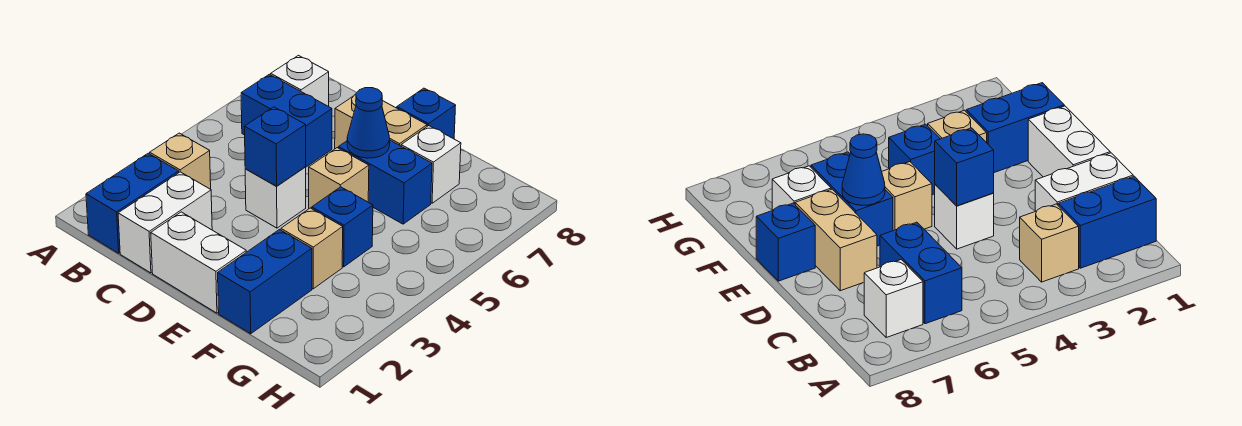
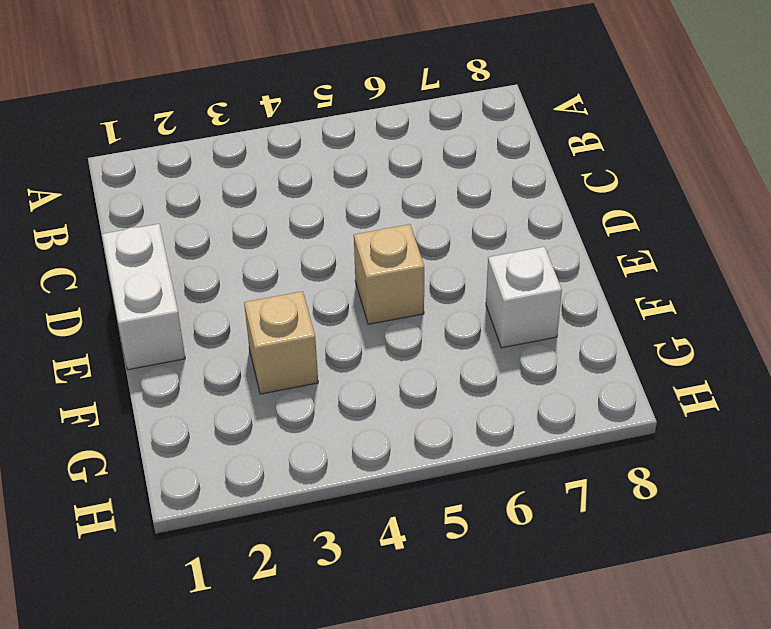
none -> blue brick B1:B2 level 1
none -> tan brick B3 level 1
none -> blue brick B6:C6 level 1

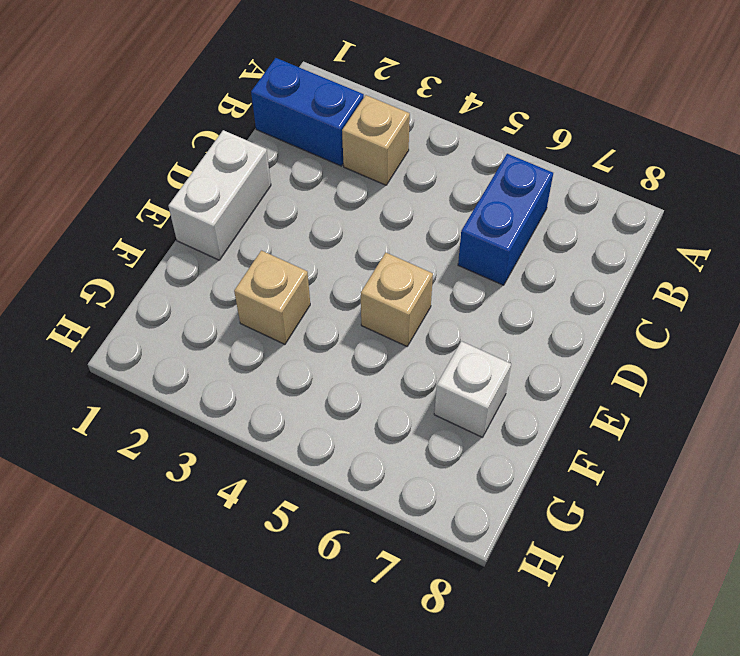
none -> white brick B7 level 1
none -> white brick C1:C2 level 1
none -> white brick D4 level 1

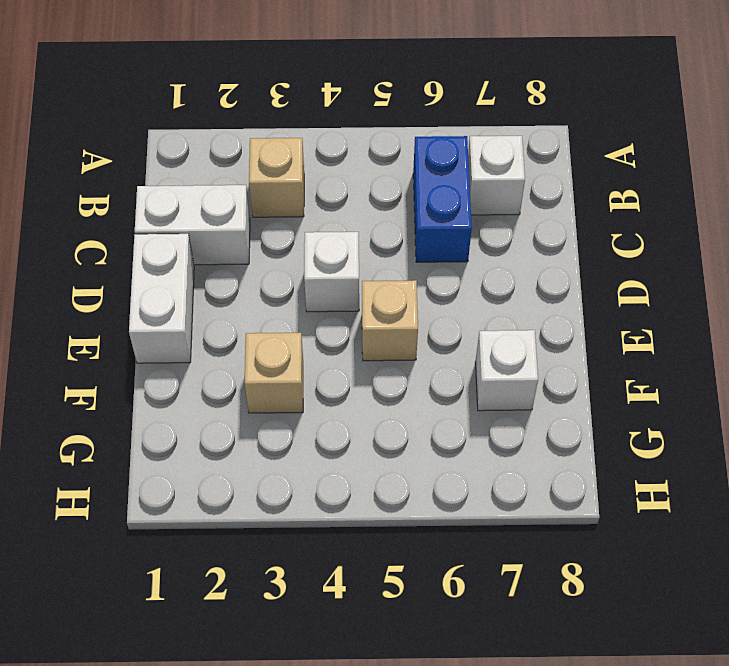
none -> blue brick B1:B2 level 1
none -> tan brick D7:E7 level 1
none -> blue brick E6:F6 level 1

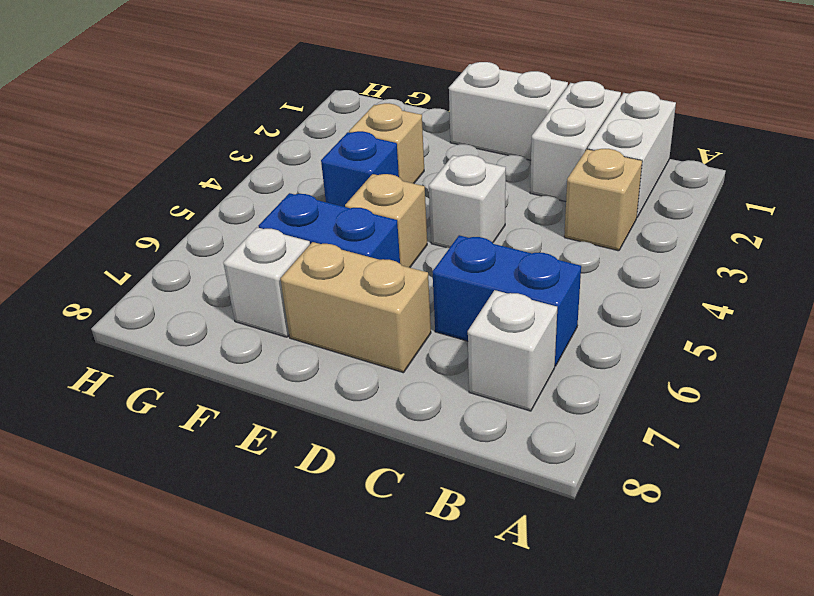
white brick B1:B2 level 1 -> blue brick B1:B2 level 1
none -> blue brick E8 level 1
none -> blue brick F1:F2 level 1
none -> blue brick D4 level 2

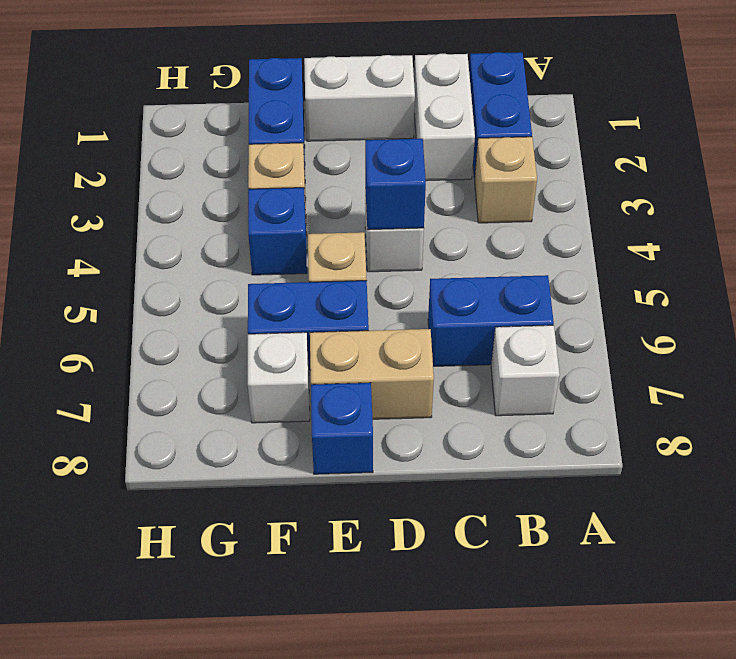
none -> blue cone E6 level 2

